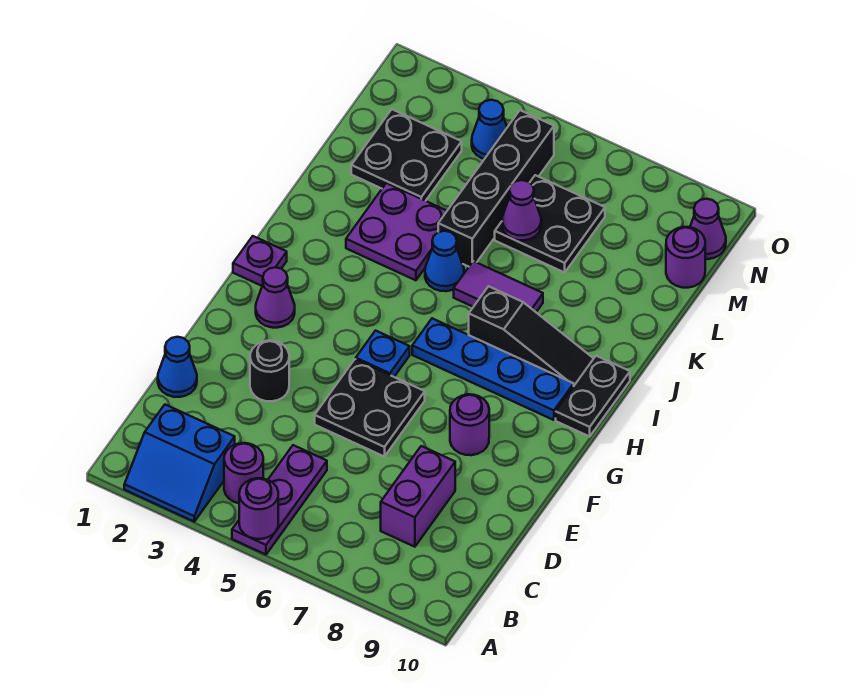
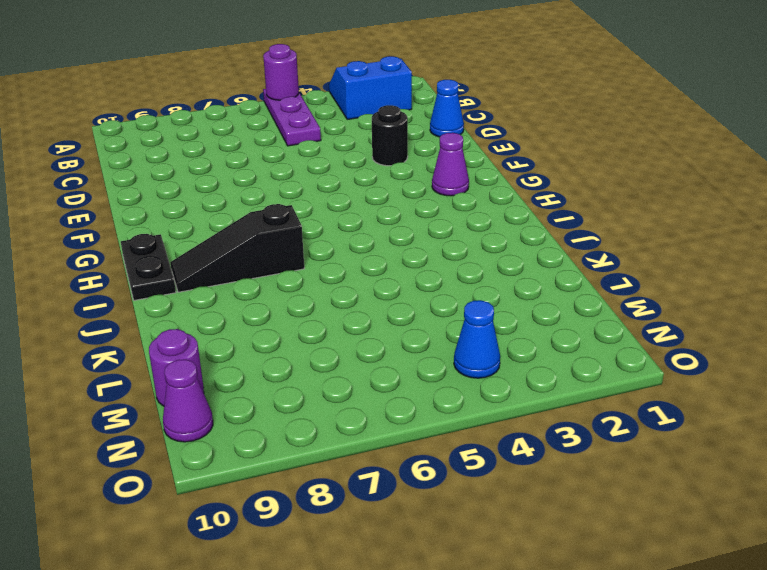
none -> purple round brick B4 level 1
none -> purple brick C8:D8 level 1
none -> black plate E5:F6 level 1

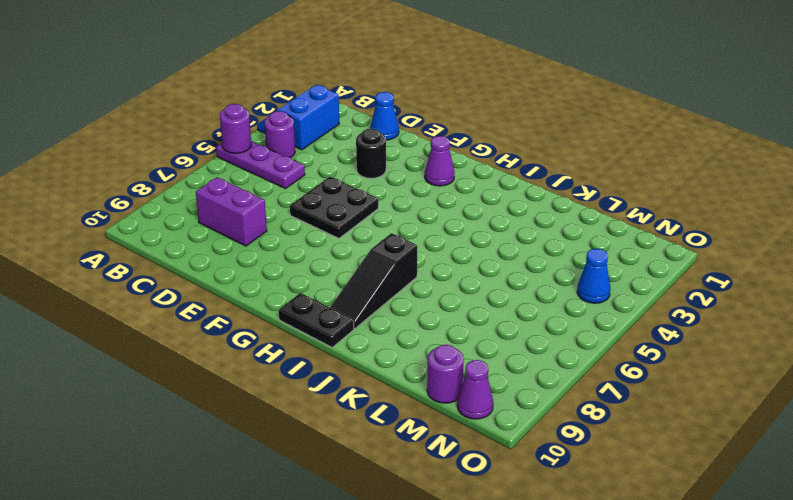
none -> purple round brick F8 level 1
none -> blue plate G5 level 1
none -> purple plate H1 level 1

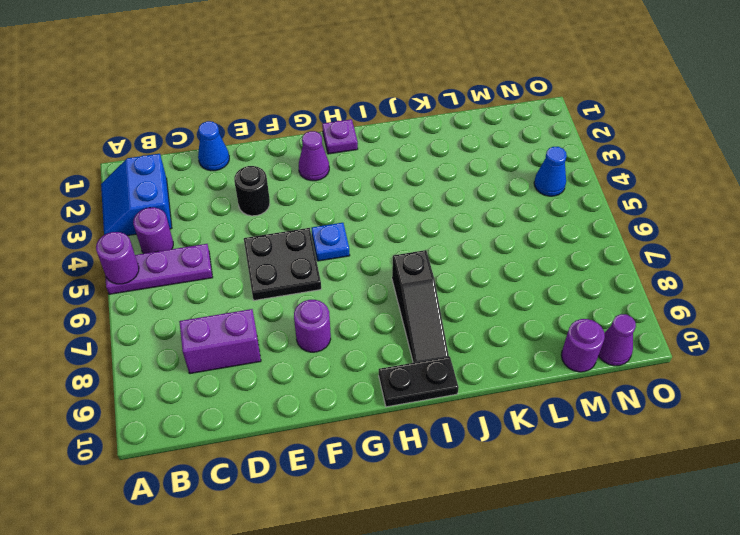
none -> blue plate H6:H9 level 1
none -> purple plate J3:K4 level 1
none -> blue cone J5 level 1

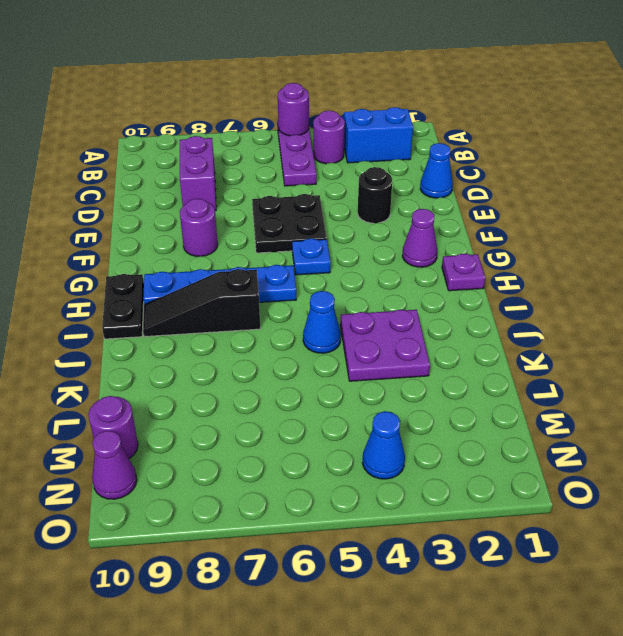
none -> purple tile J6:J7 level 1
none -> black brick K5:N5 level 1
none -> black plate L2:M3 level 1

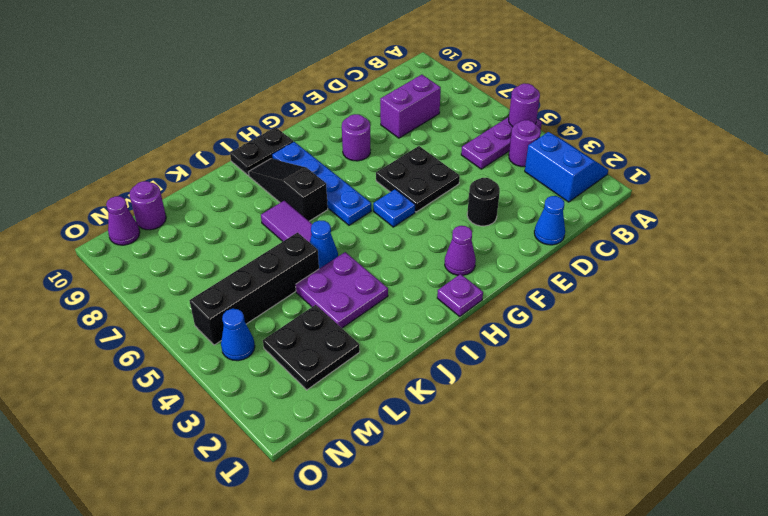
none -> black plate L6:M7 level 1
none -> purple cone L6 level 2

